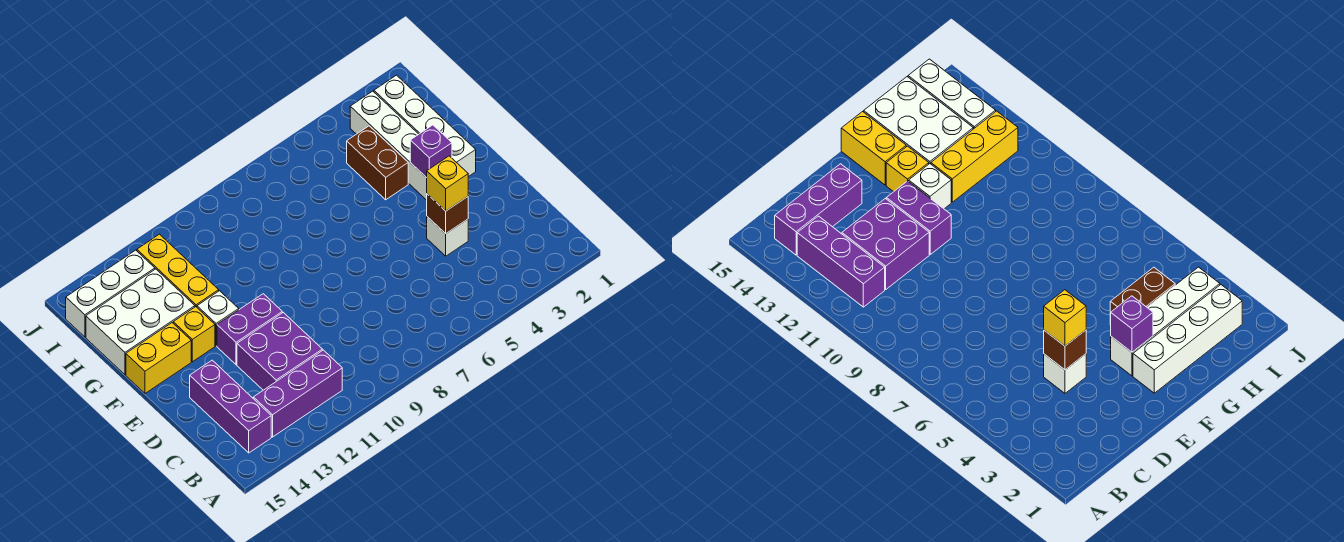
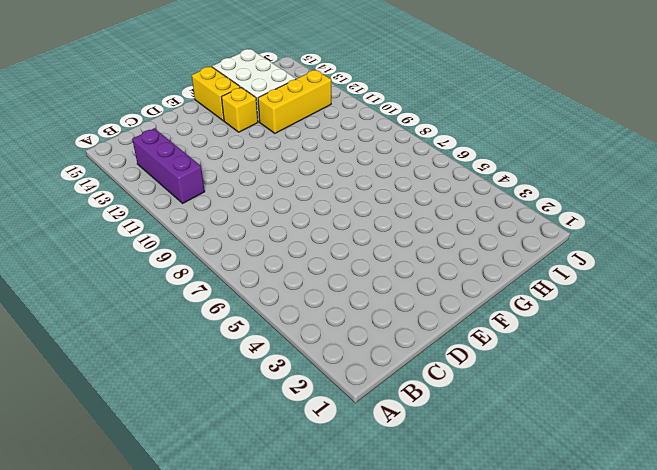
none -> purple brick B14:D14 level 1
none -> purple brick C11:D12 level 1
none -> white brick D4 level 1

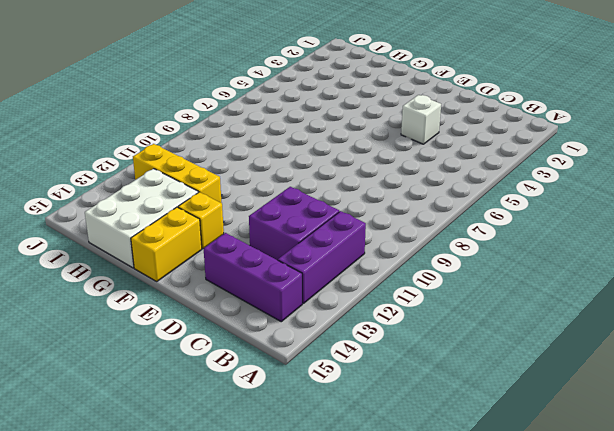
none -> purple brick E11:E12 level 1
none -> white brick F2:I2 level 1
none -> white brick F3:I3 level 1

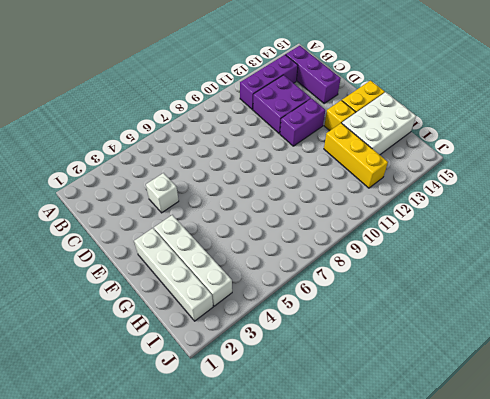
none -> white brick F12 level 1
none -> brown brick G4:H4 level 1
none -> white brick I13:I15 level 1

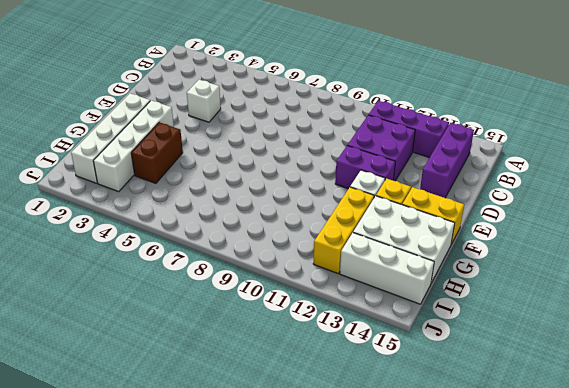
none -> brown brick D4 level 2
none -> purple brick F3 level 2
none -> yellow brick D4 level 3

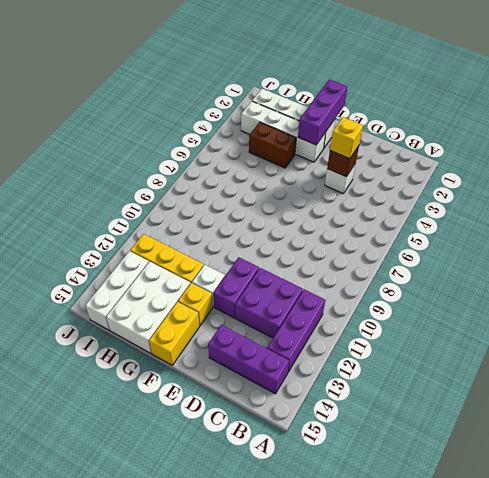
purple brick F1:F3 level 2 -> purple brick F3 level 2

